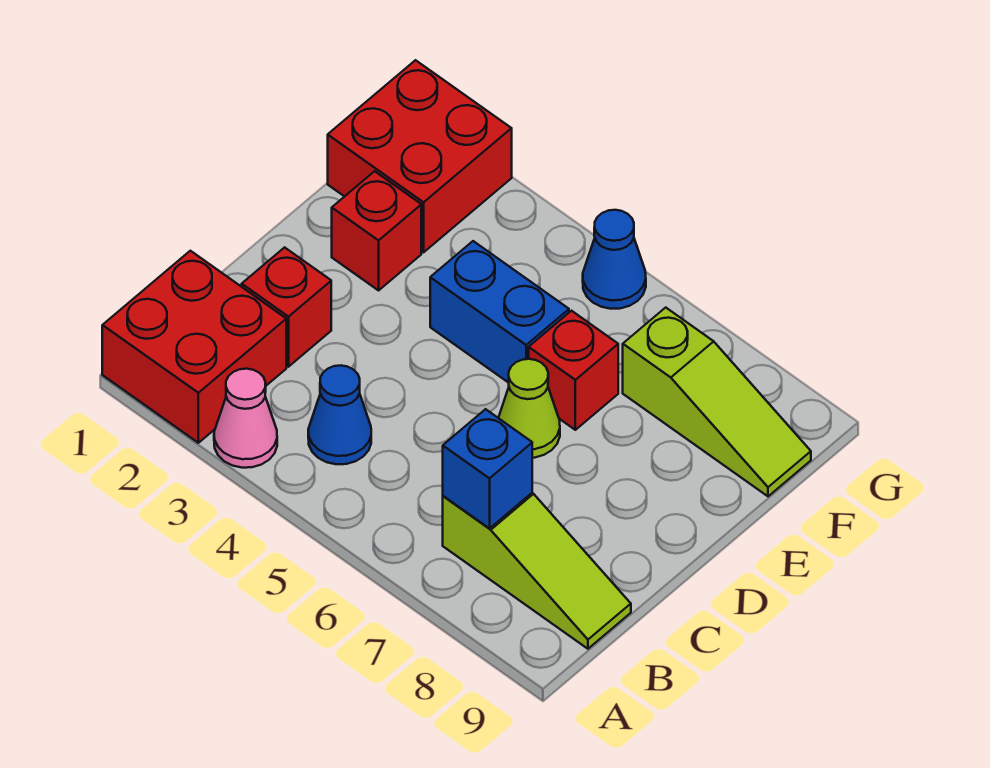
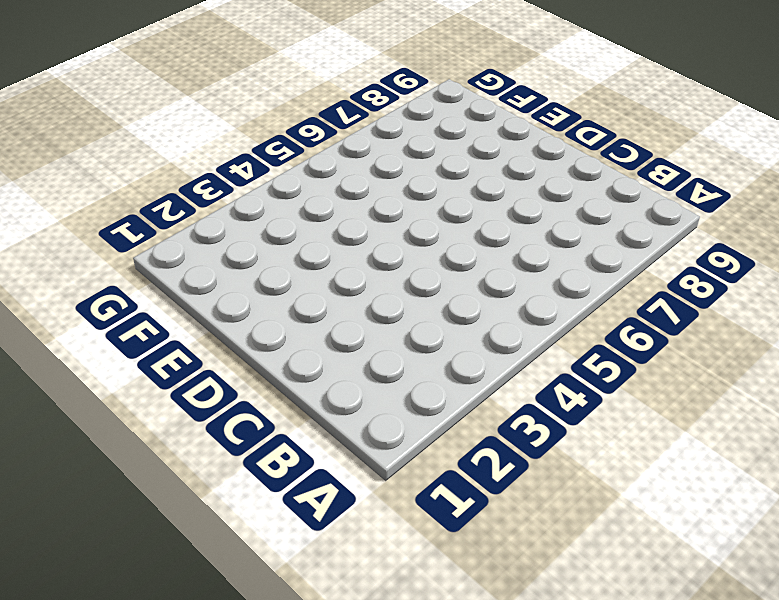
none -> red brick A1:B2 level 1
none -> pink cone A3 level 1
none -> blue cone B4 level 1

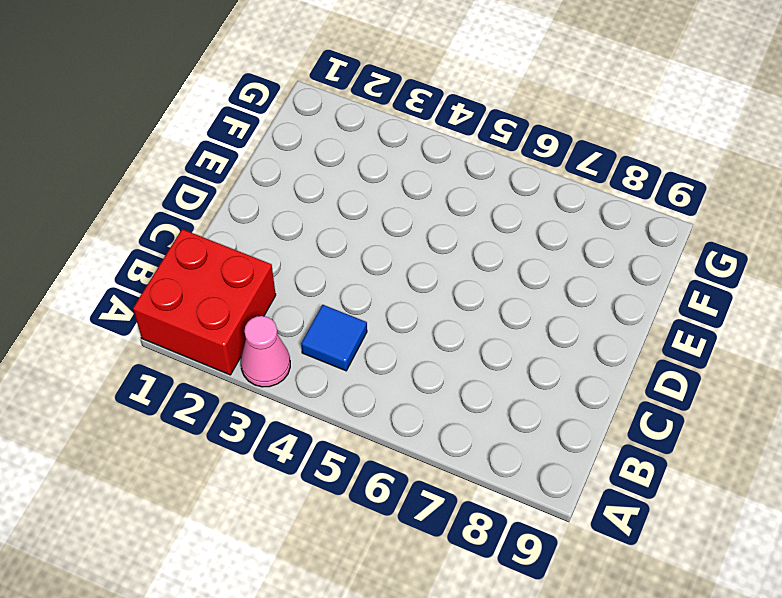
blue tile B4 level 1 -> blue cone B4 level 1
none -> lime slope B7:B9 level 1 top 7
none -> red brick C2 level 1
none -> lime cone D6 level 1

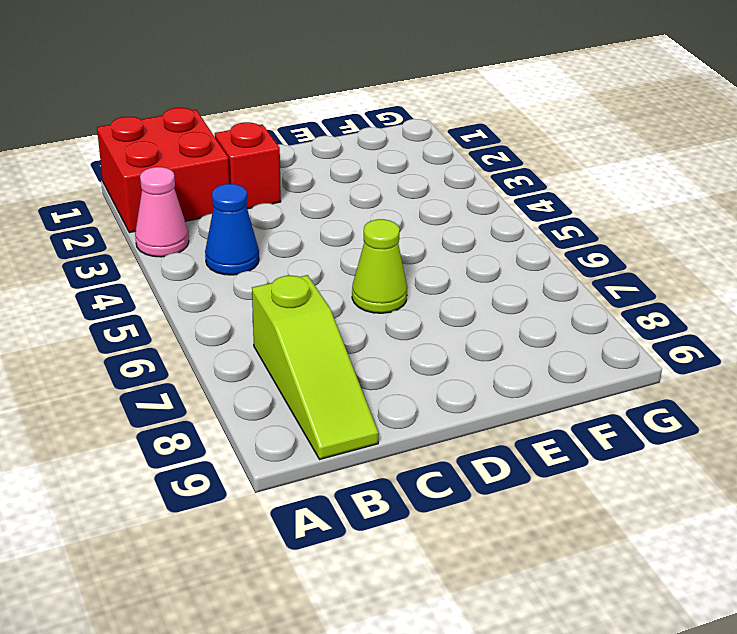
none -> red brick E2 level 1
none -> blue brick E4:E5 level 1
none -> red brick E6 level 1

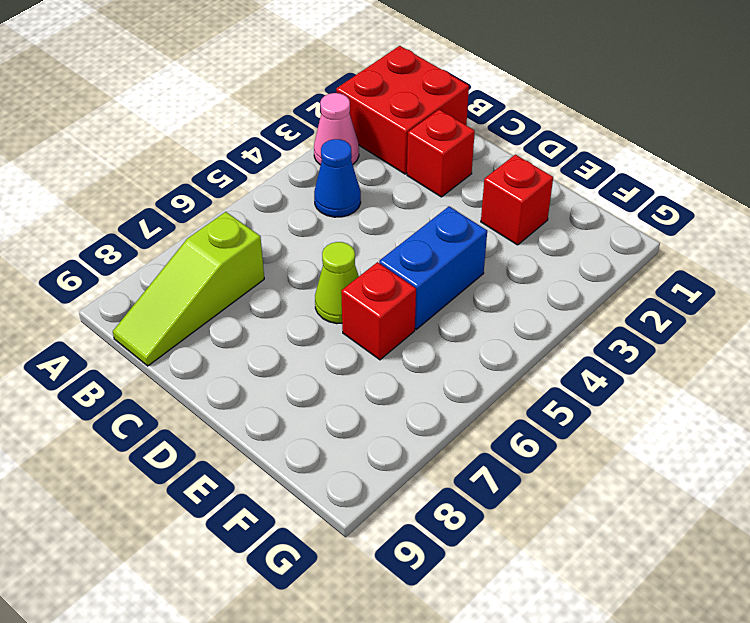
none -> red brick F1:G2 level 1
none -> lime slope F7:F9 level 1 top 7
none -> blue cone G5 level 1

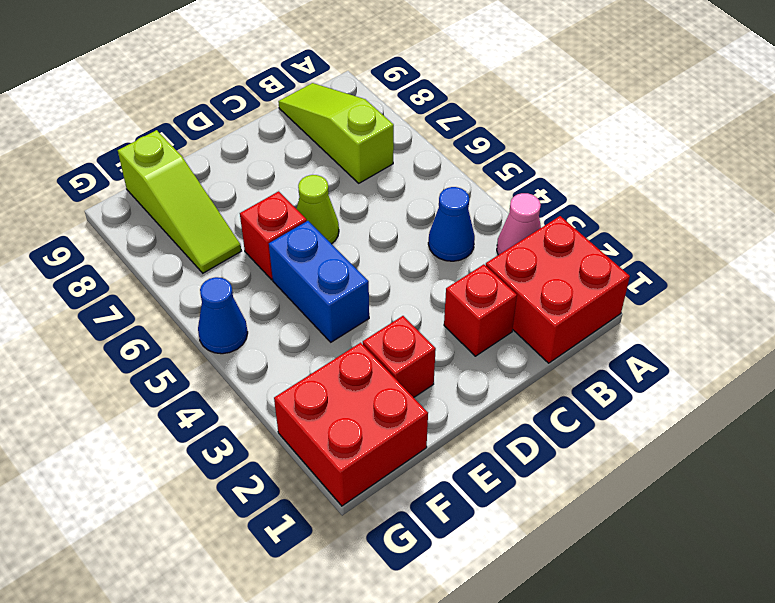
lime slope F7:F9 level 1 top 9 -> lime slope F7:F9 level 1 top 7
none -> blue brick B7 level 2

